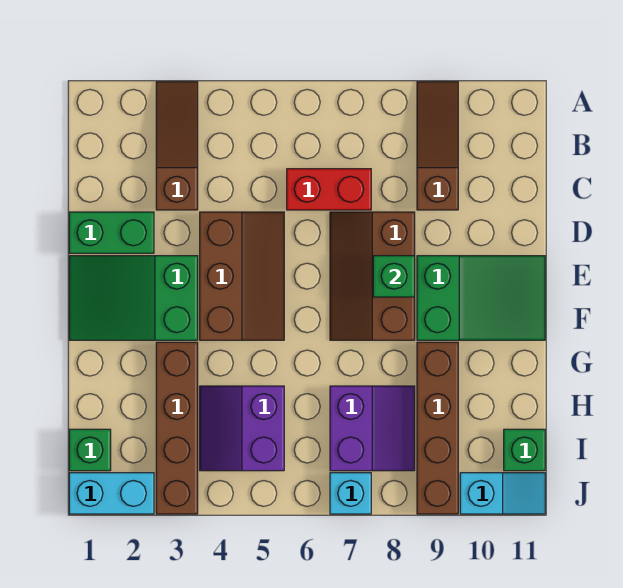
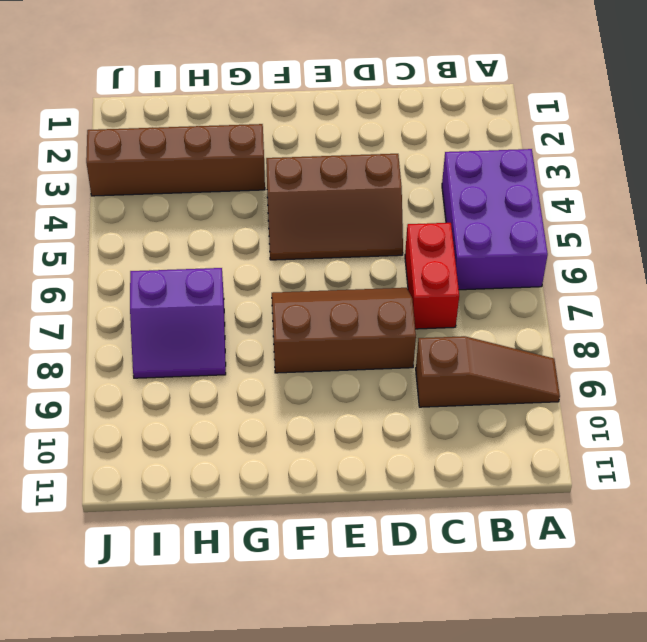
purple brick A4:B6 level 1 -> none
none -> brown slope A3:C3 level 1 top C
none -> green brick D1:D2 level 1
none -> green slope E1:F3 level 1 top 3

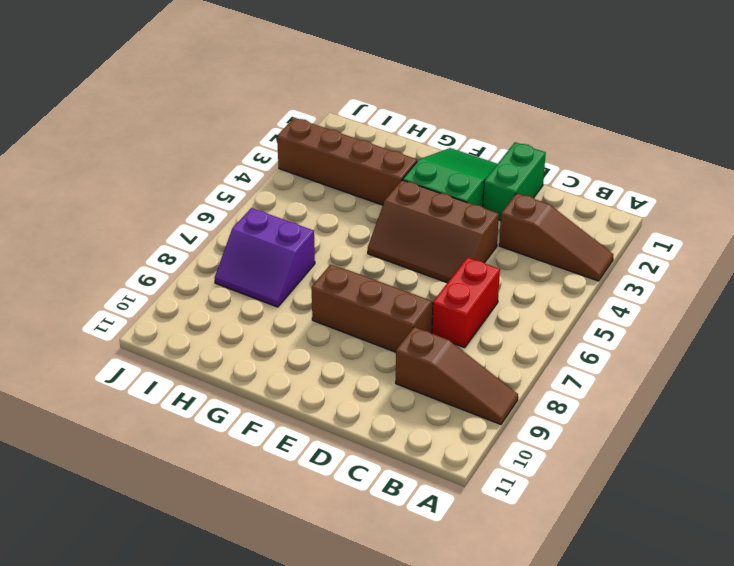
none -> green slope E9:F11 level 1 top 9
none -> brown brick G9:J9 level 1
none -> purple slope H4:I5 level 1 top 5

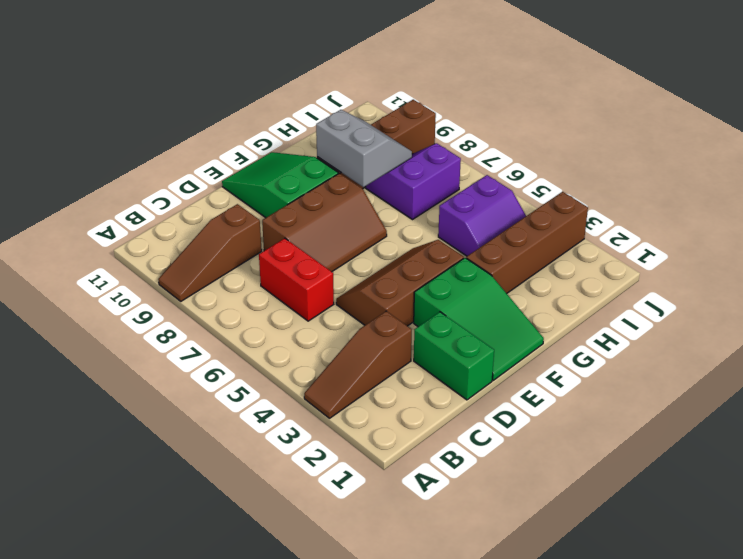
grey slope G8:H9 level 2 top G -> none
none -> green brick I1 level 1
none -> green brick I11 level 1
none -> cyan brick J1:J2 level 1

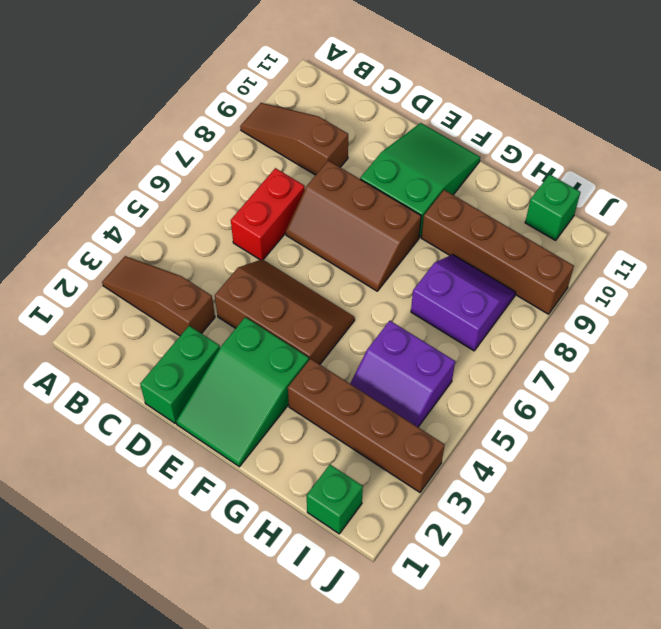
none -> cyan brick J1:J2 level 1
none -> cyan brick J7 level 1
none -> cyan slope J10:J11 level 1 top 10

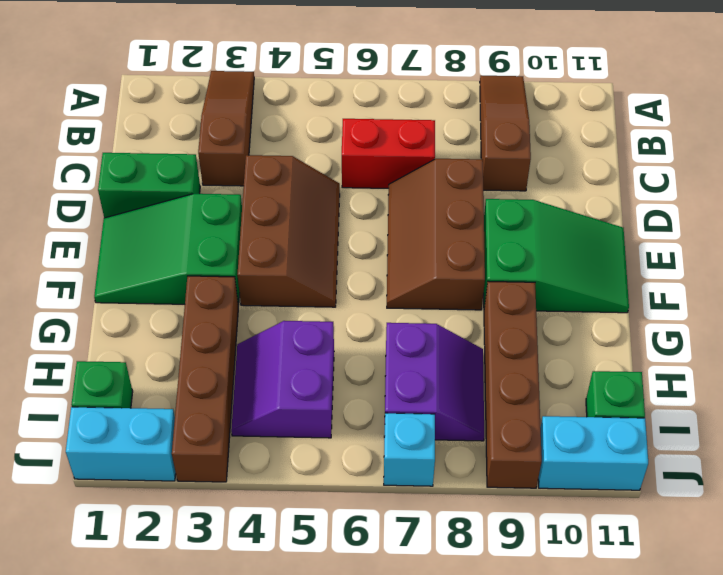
cyan brick J10:J11 level 1 -> cyan slope J10:J11 level 1 top 10
none -> green brick E8 level 2

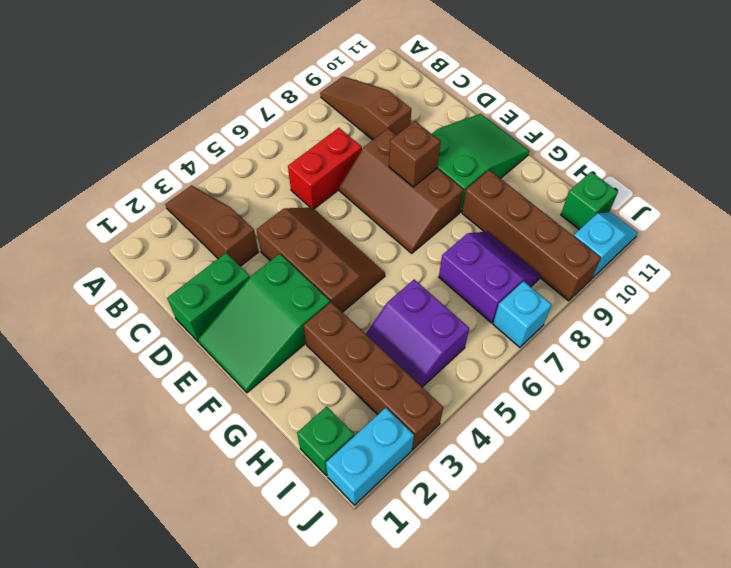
brown brick E8 level 2 -> green brick E8 level 2

